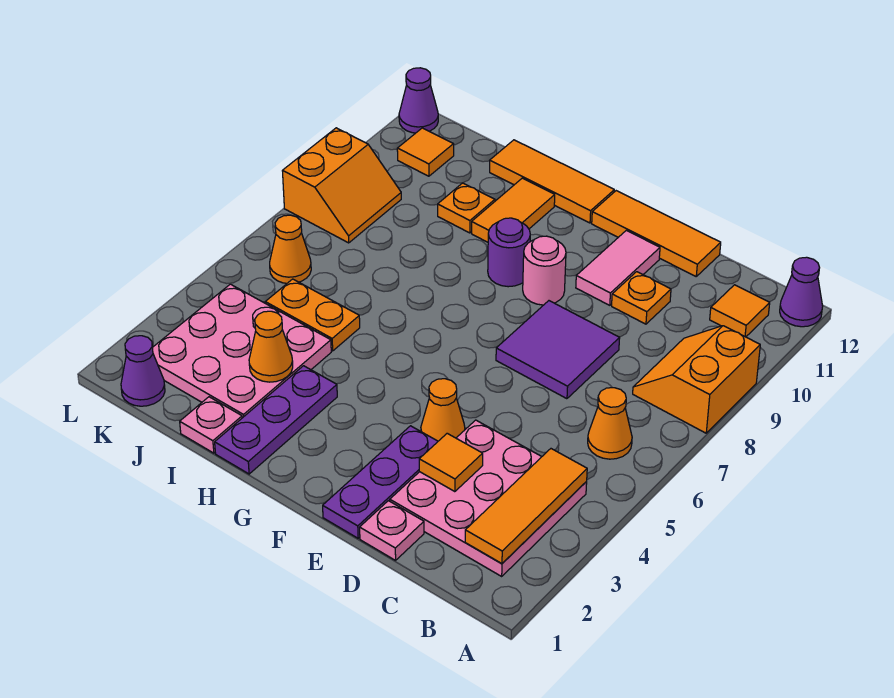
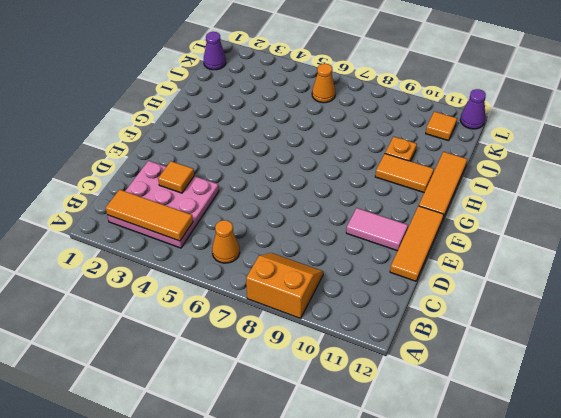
none -> purple cone A12 level 1
none -> orange tile B11 level 1
none -> pink plate D1 level 1

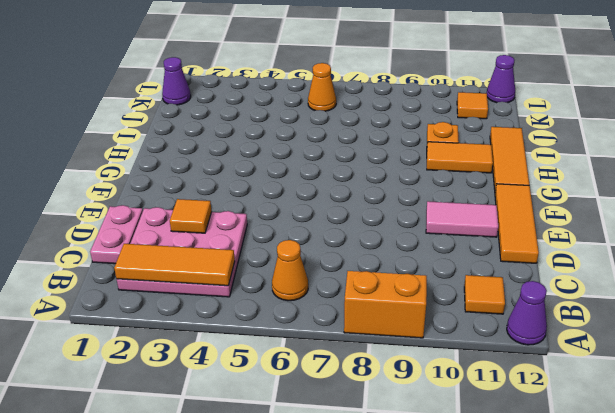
pink plate C1:D1 level 1 -> pink plate D1 level 1
none -> purple tile D7:E8 level 1
none -> orange plate D10 level 1
none -> purple plate E1:E3 level 1

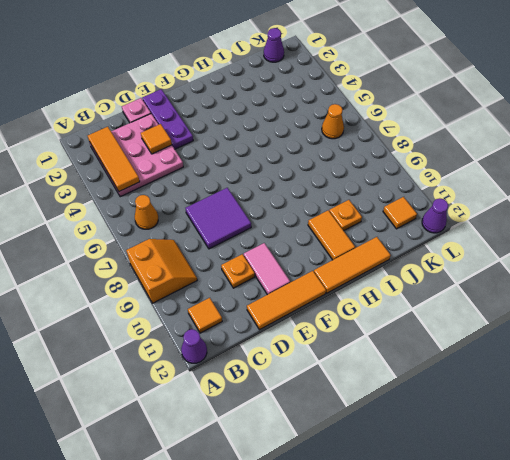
none -> orange cone E4 level 1
none -> pink round brick F9 level 1
none -> purple round brick G9 level 1

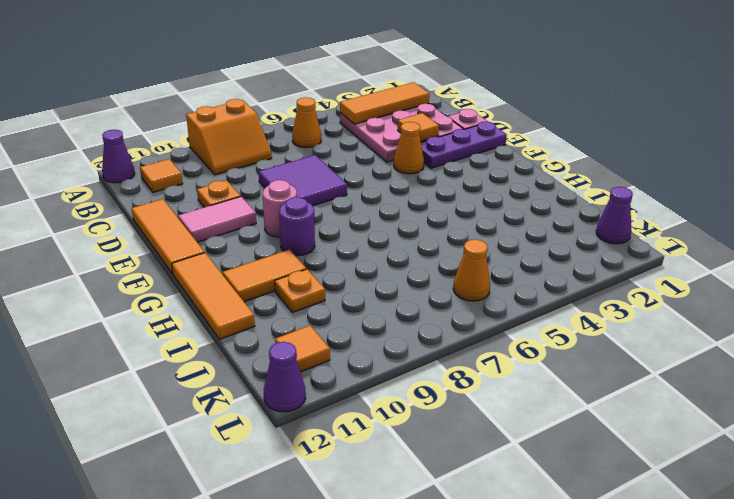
none -> purple plate H1:H3 level 1
none -> pink plate I1 level 1
none -> pink plate I2:K4 level 1

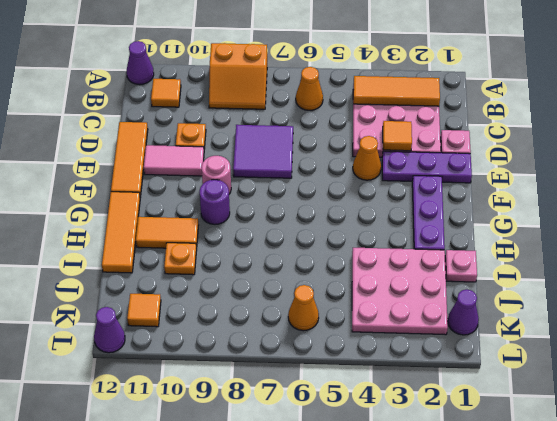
purple plate F2:H2 level 1 -> purple plate H1:H3 level 1
none -> orange plate I5:J5 level 1
none -> orange slope K8:L9 level 1 top L
none -> orange cone I3 level 2

